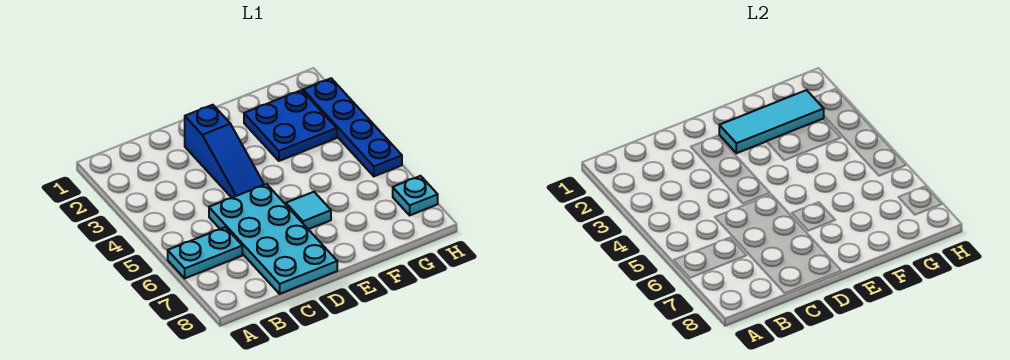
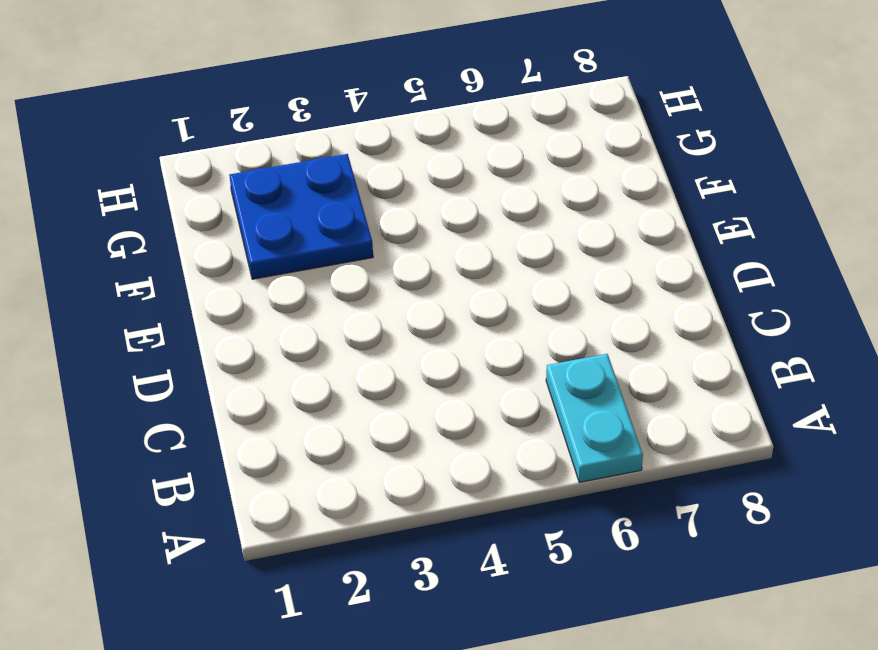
none -> cyan plate C5:D8 level 1
none -> blue slope D2:D4 level 1 top 2

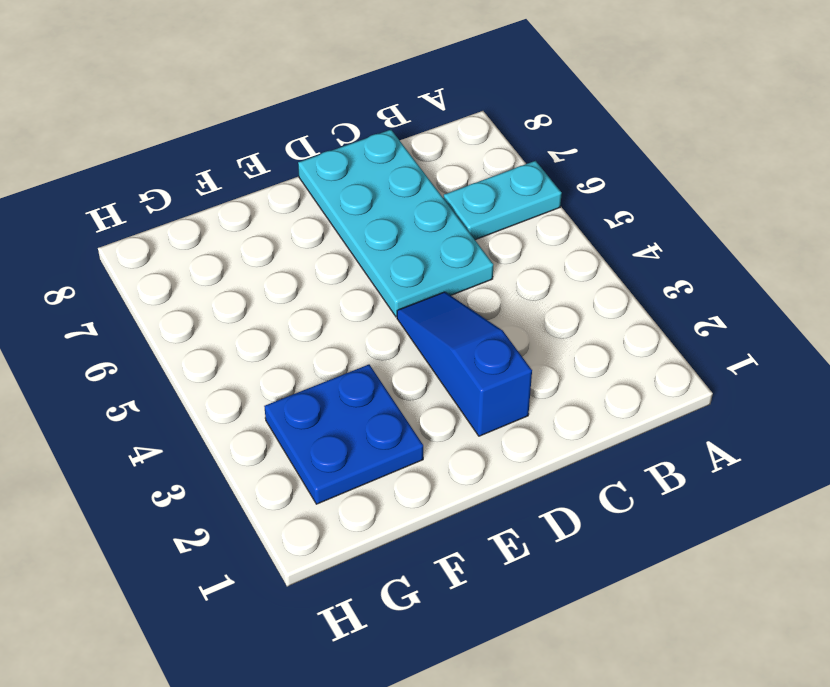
none -> cyan tile E6 level 1
none -> blue plate H2:H5 level 1

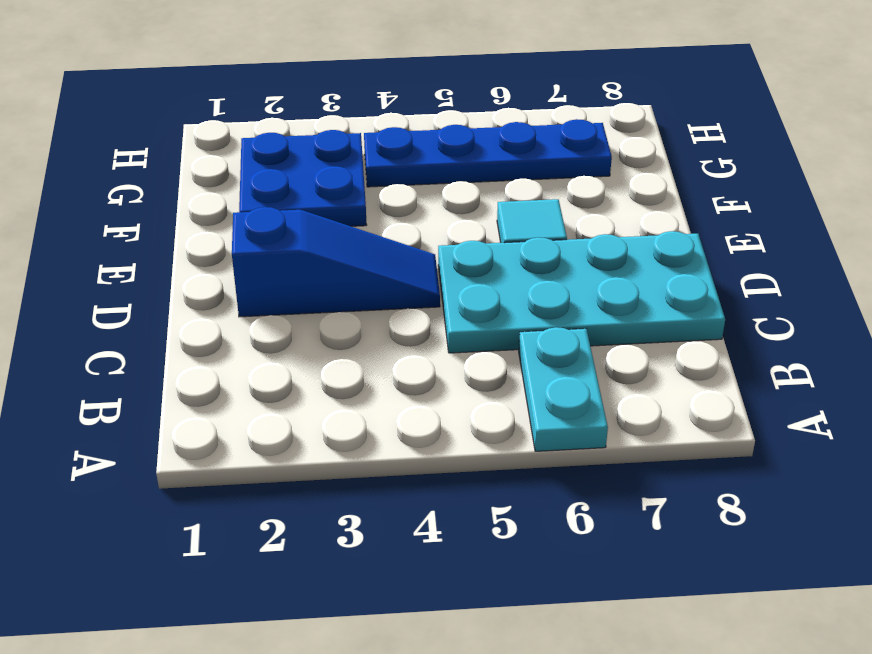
blue plate G4:G7 level 1 -> blue plate H2:H5 level 1
none -> cyan plate H7 level 1
none -> cyan tile E2:G2 level 2

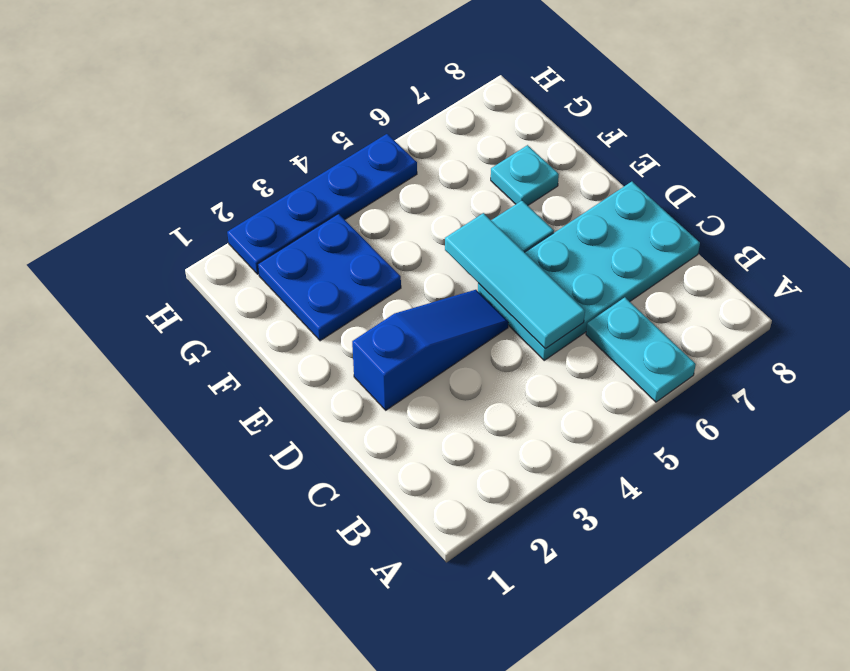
cyan tile C5:E5 level 2 -> cyan tile E2:G2 level 2
cyan plate F7 level 1 -> cyan plate H7 level 1

